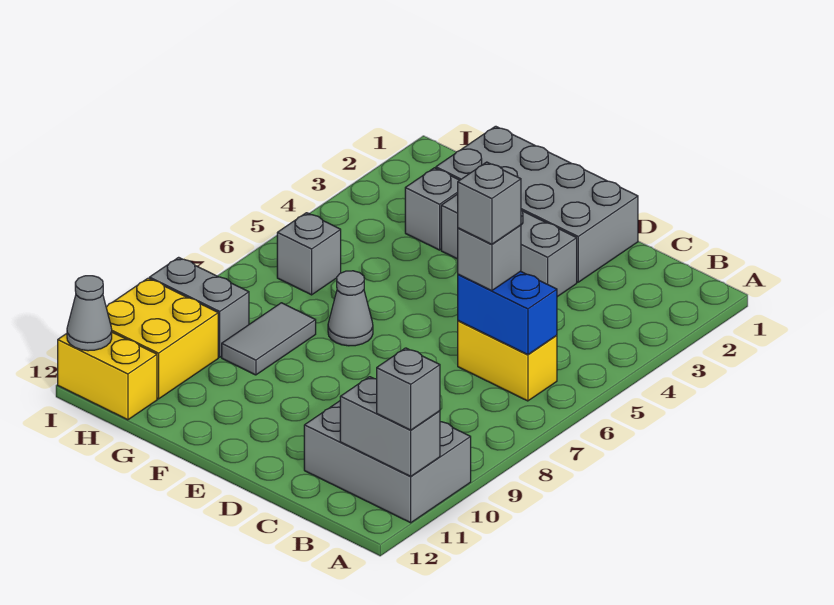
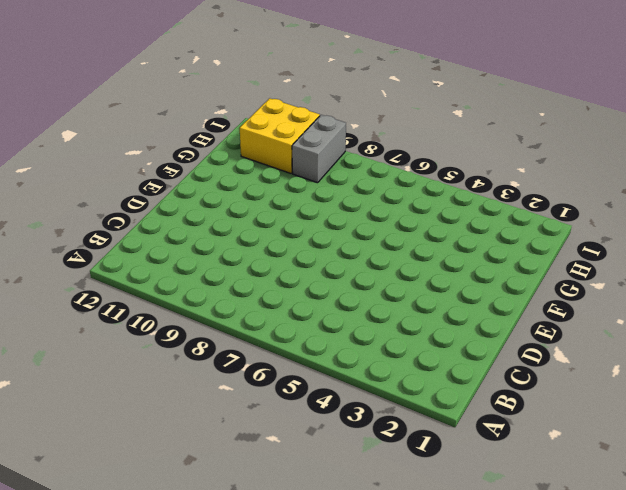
none -> grey brick A10:C11 level 1
none -> yellow brick B6:C6 level 1
none -> grey brick D1:G2 level 1

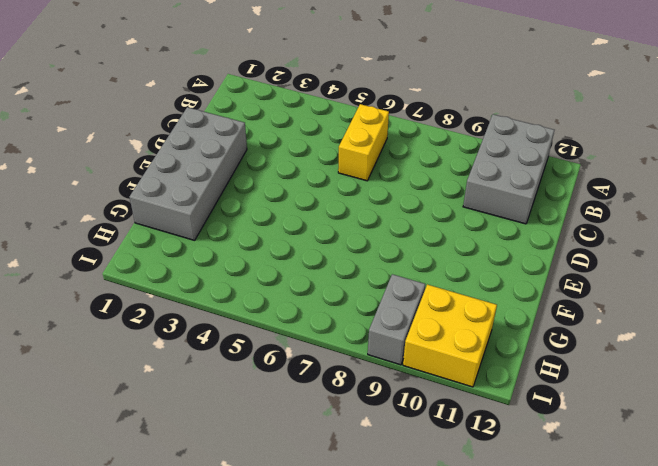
none -> grey brick D3:F3 level 1
none -> grey cone F7 level 1
none -> grey brick G3 level 1

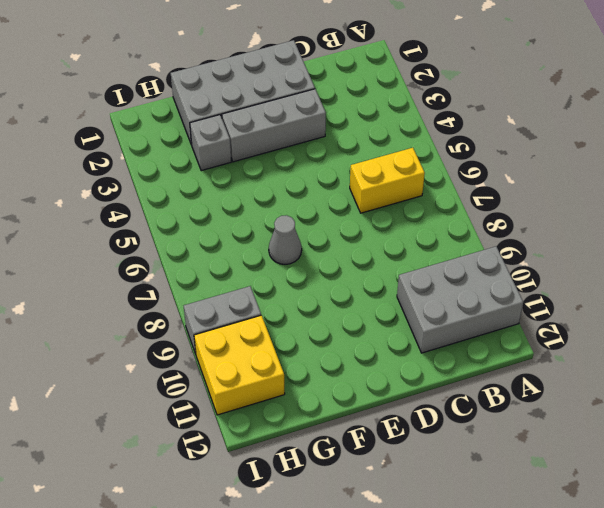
none -> grey tile G8:G9 level 1
none -> grey brick H6 level 1
none -> yellow brick H12:I12 level 1

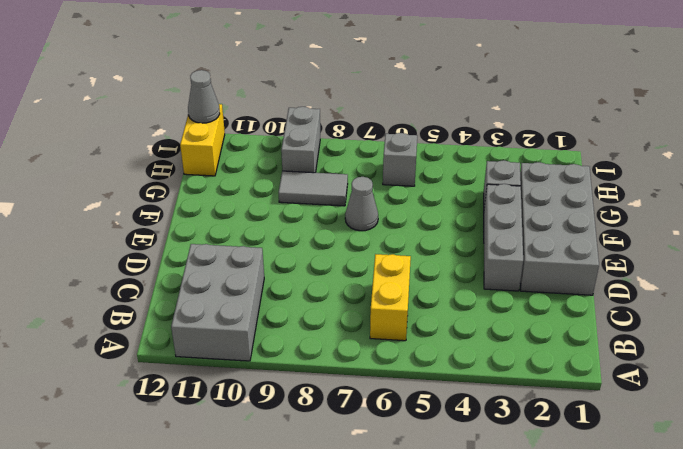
none -> yellow brick H10:I11 level 1
none -> grey brick A11:B11 level 2
none -> blue brick B6:C6 level 2

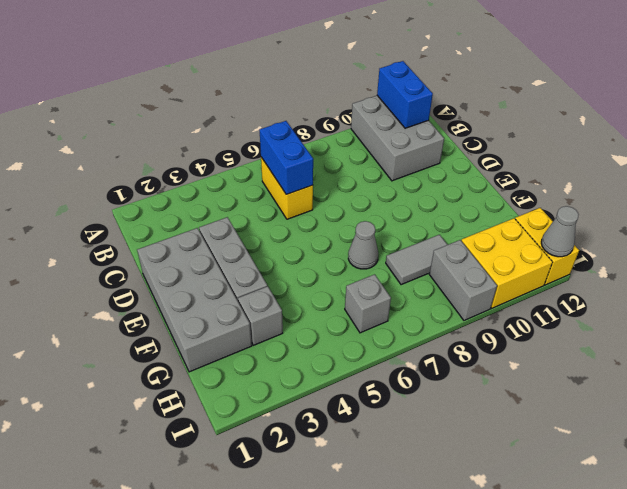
blue brick A11:B11 level 2 -> grey brick A11:B11 level 2
none -> grey brick A11 level 3
none -> grey brick C6 level 3
none -> grey brick C6 level 4

